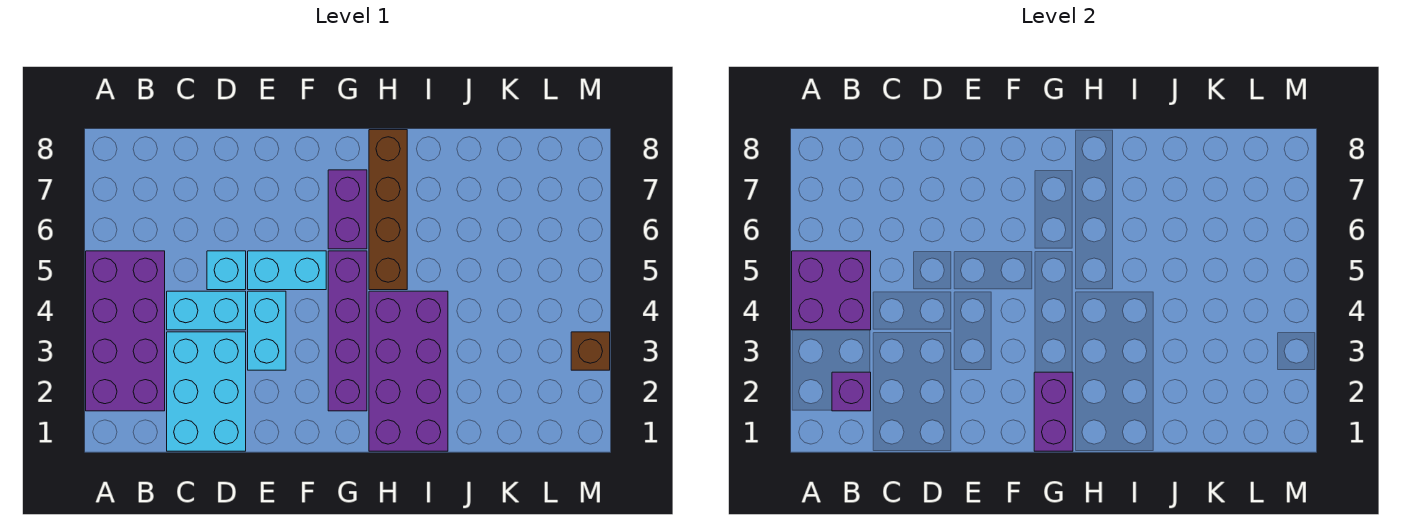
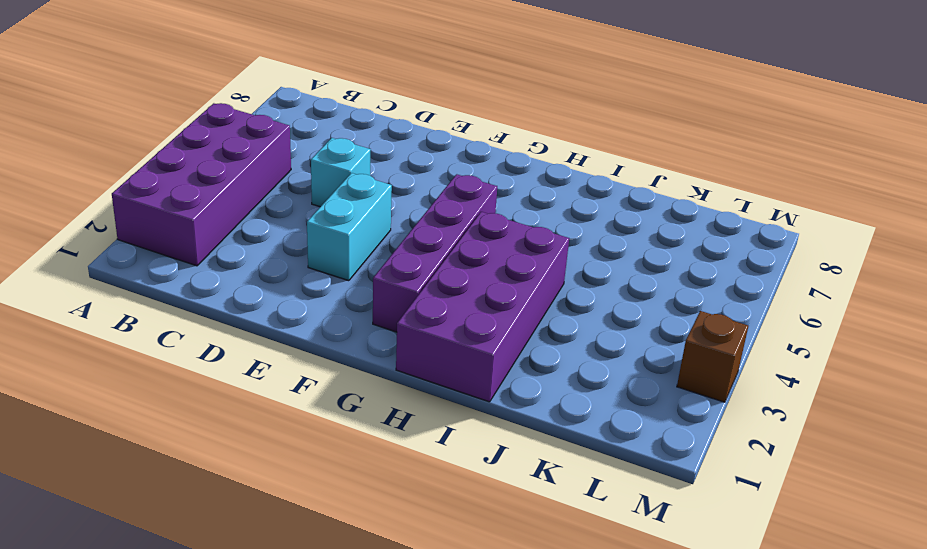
none -> cyan brick C1:D3 level 1
none -> cyan brick C4:D4 level 1
none -> cyan brick E5:F5 level 1

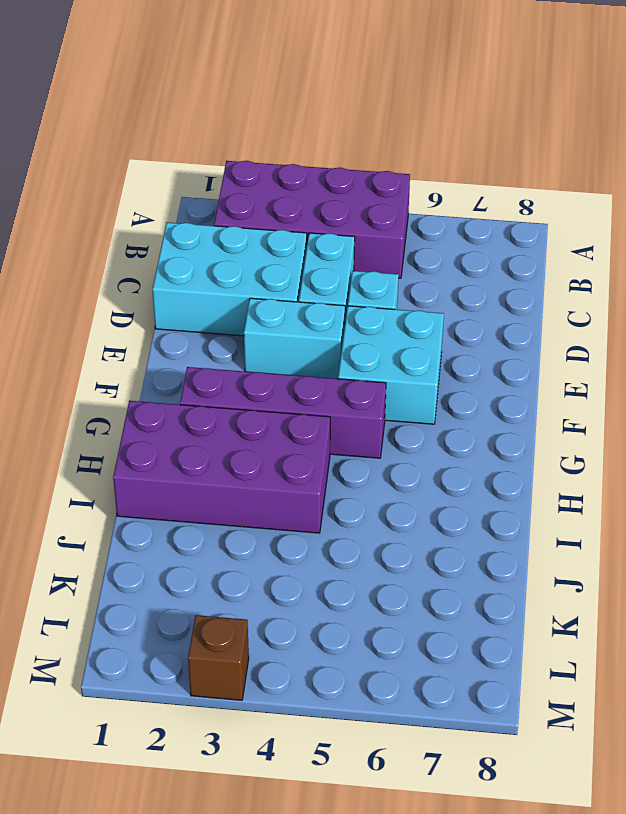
cyan brick E5:F6 level 1 -> cyan brick E5:F5 level 1
none -> purple brick G6:G7 level 1
none -> brown brick H5:H8 level 1
none -> purple brick A4:B5 level 2

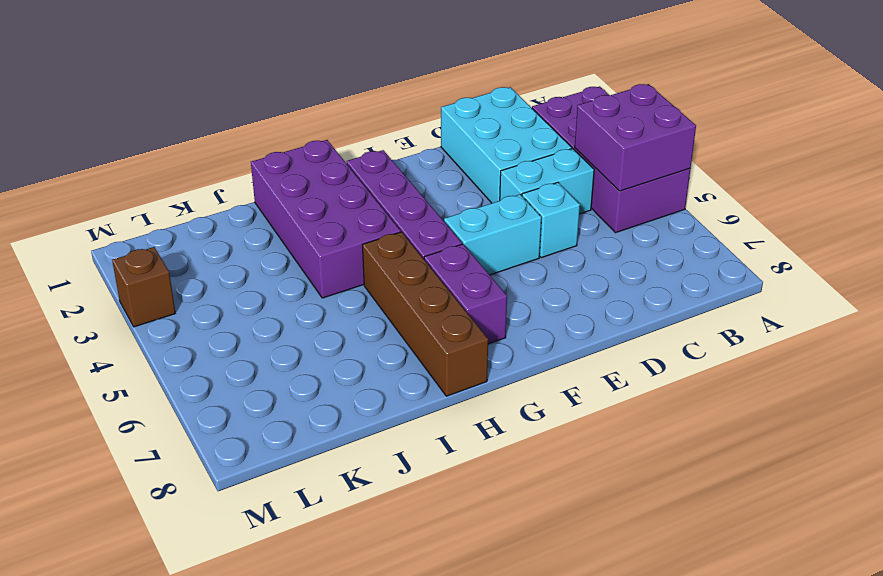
none -> cyan brick E3:E4 level 1
none -> purple brick B2 level 2
none -> purple brick G1:G2 level 2

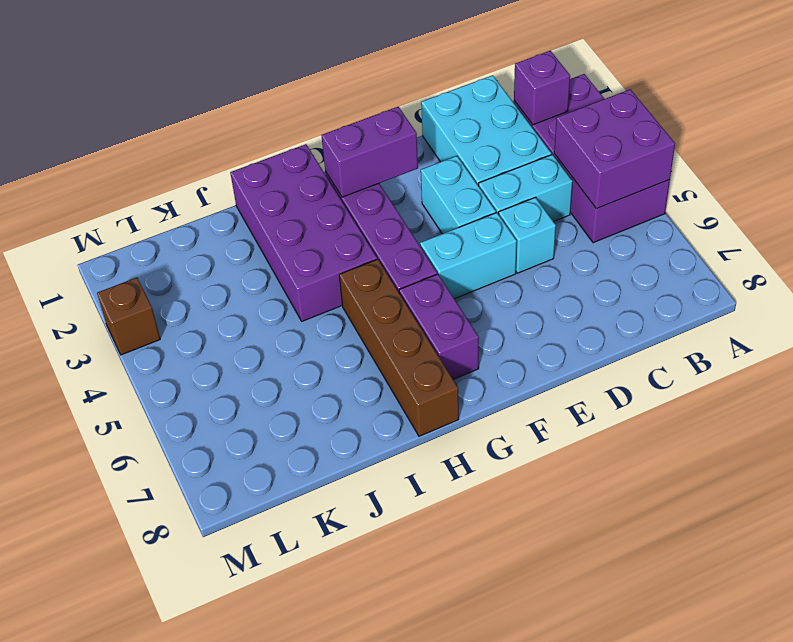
purple brick F2:G2 level 2 -> purple brick G1:G2 level 2

